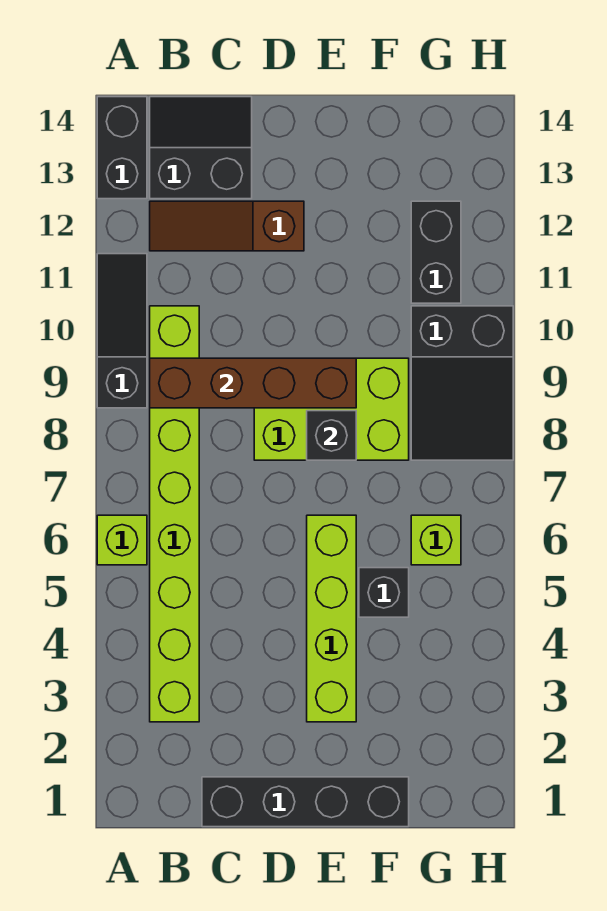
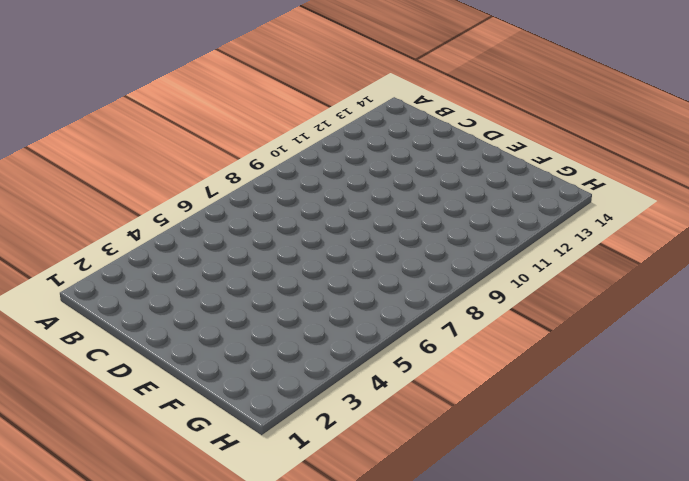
none -> lime brick A6 level 1
none -> black slope A9:A11 level 1 top 9
none -> black brick A13:A14 level 1

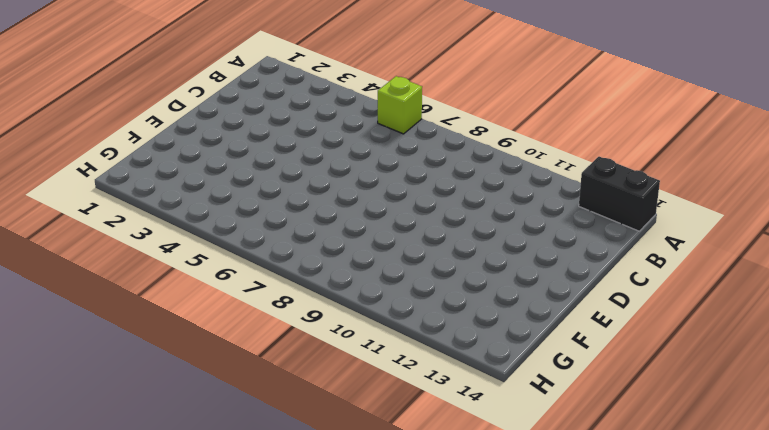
none -> black slope A9:A11 level 1 top 9
none -> lime brick B3:B10 level 1
none -> brown slope B12:D12 level 1 top D

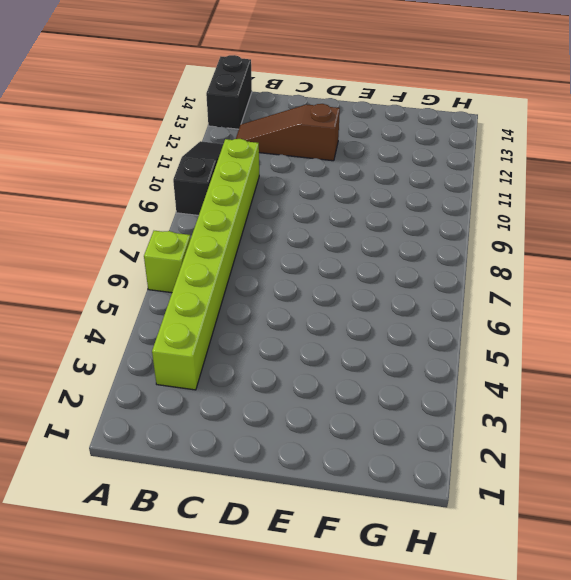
none -> black slope B13:C14 level 1 top 13
none -> black brick C1:F1 level 1
none -> lime brick D8:F9 level 1

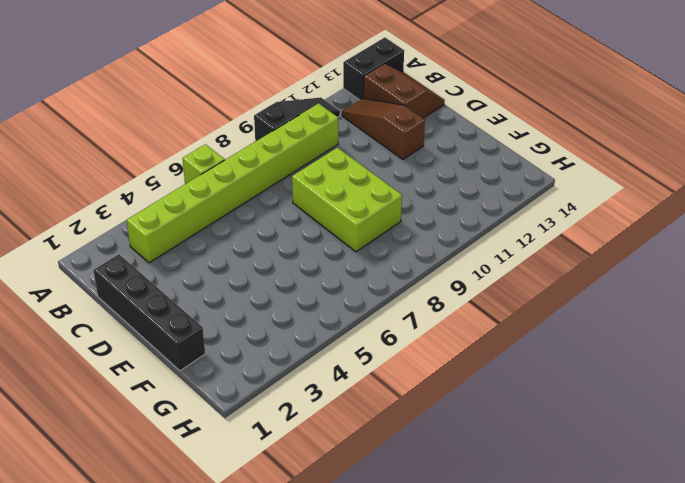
brown slope B13:C14 level 1 top 13 -> black slope B13:C14 level 1 top 13
none -> lime brick E3:E6 level 1
none -> black brick F5 level 1
none -> lime brick G6 level 1

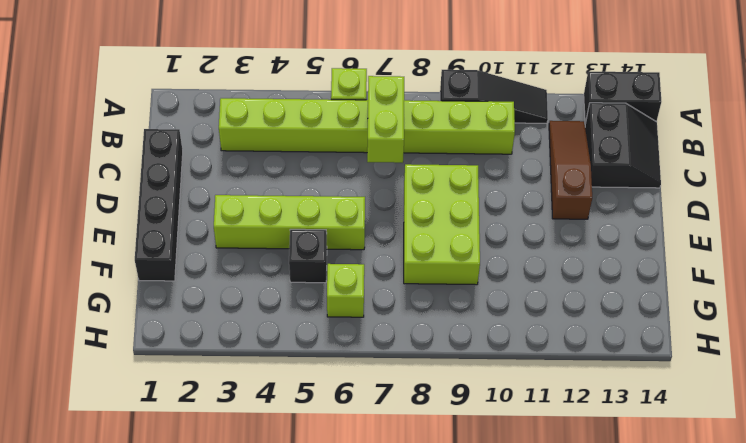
lime brick B7:C7 level 2 -> none
none -> black slope G8:H10 level 1 top 10
none -> black brick G11:G12 level 1
none -> brown brick B9:E9 level 2

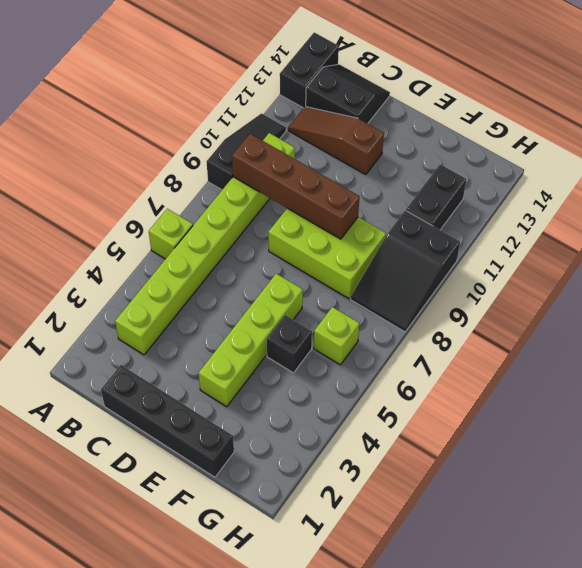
none -> black brick E8 level 2

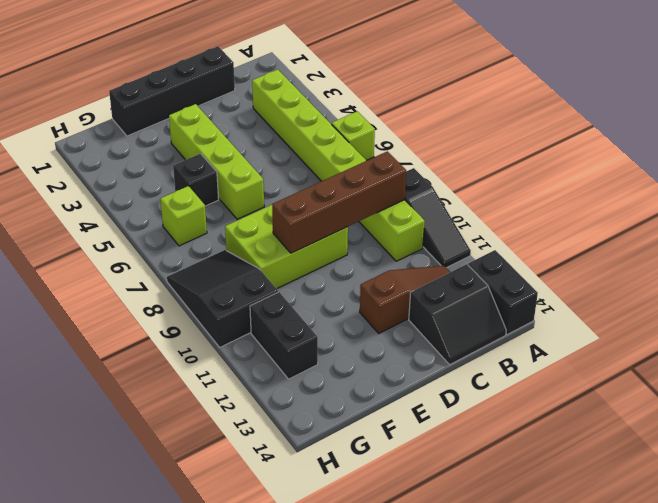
none -> black brick E8 level 2

